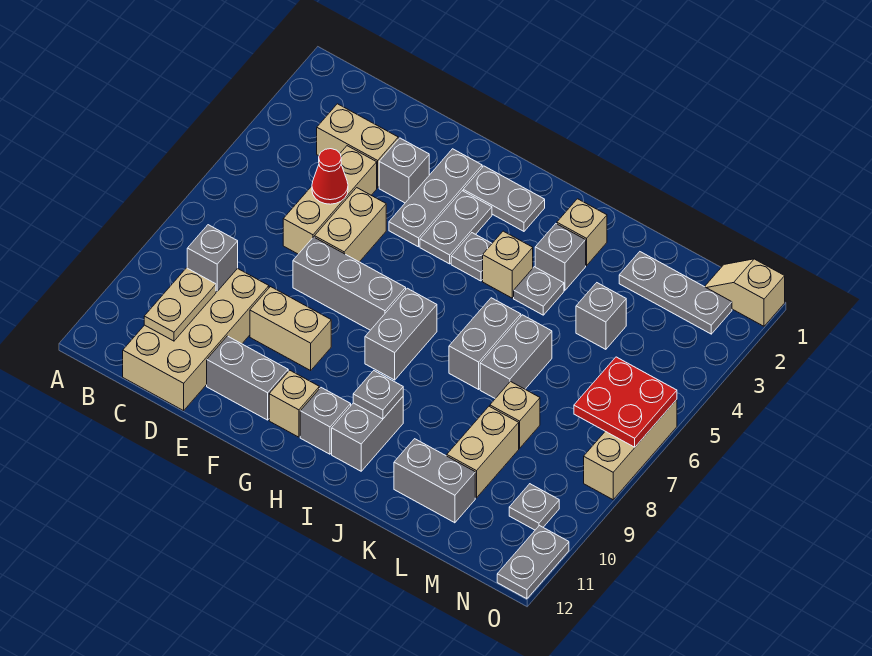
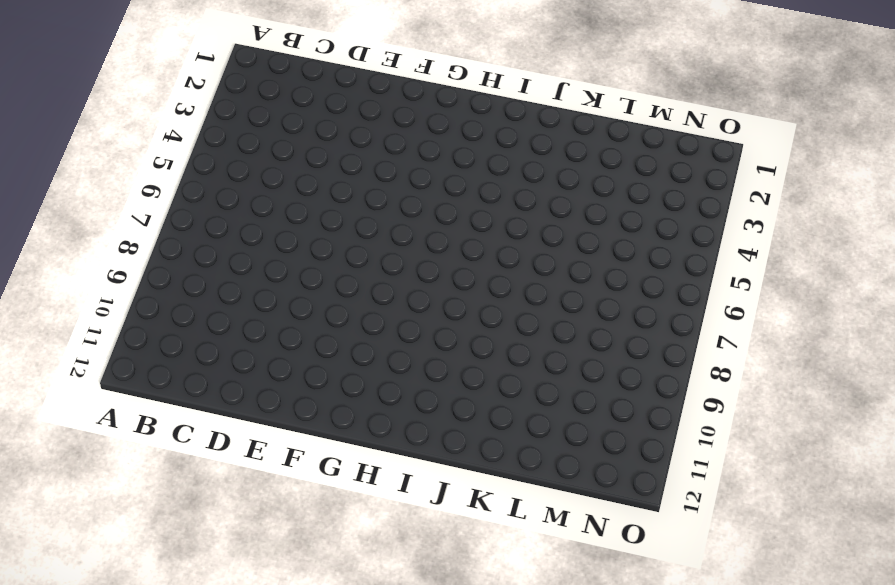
none -> tan brick C3:D3 level 1
none -> tan brick C9:D12 level 1
none -> tan brick D4:D6 level 1
none -> grey brick E3 level 1

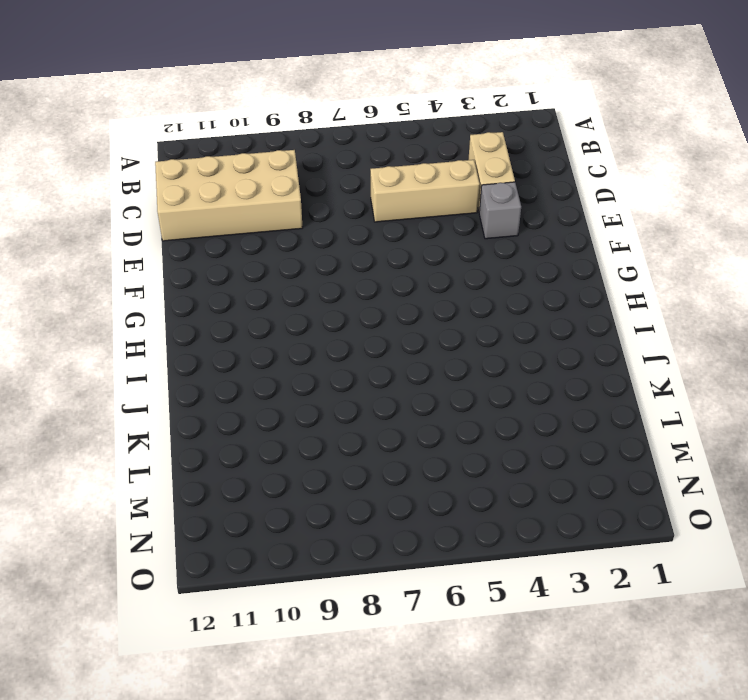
none -> tan brick E5:E6 level 1
none -> grey brick E7:G7 level 1
none -> tan brick E9:F9 level 1
none -> grey brick E11:F11 level 1

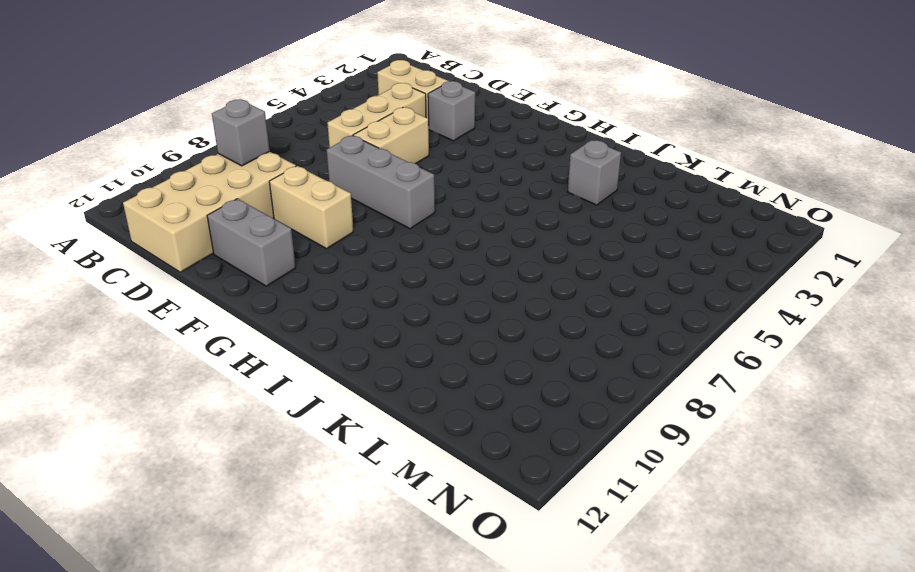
none -> grey plate F2:F4 level 1
none -> grey plate G2:H2 level 1
none -> grey plate G3:G4 level 1
none -> tan brick G11 level 1

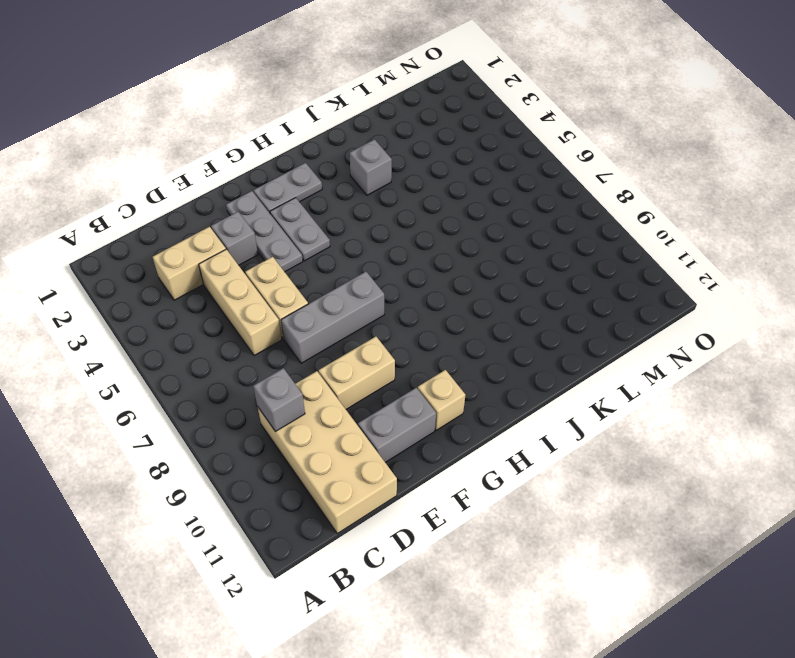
none -> grey plate H4 level 1
none -> grey brick H7:H8 level 1
none -> grey brick H11 level 1
none -> tan brick I4 level 1

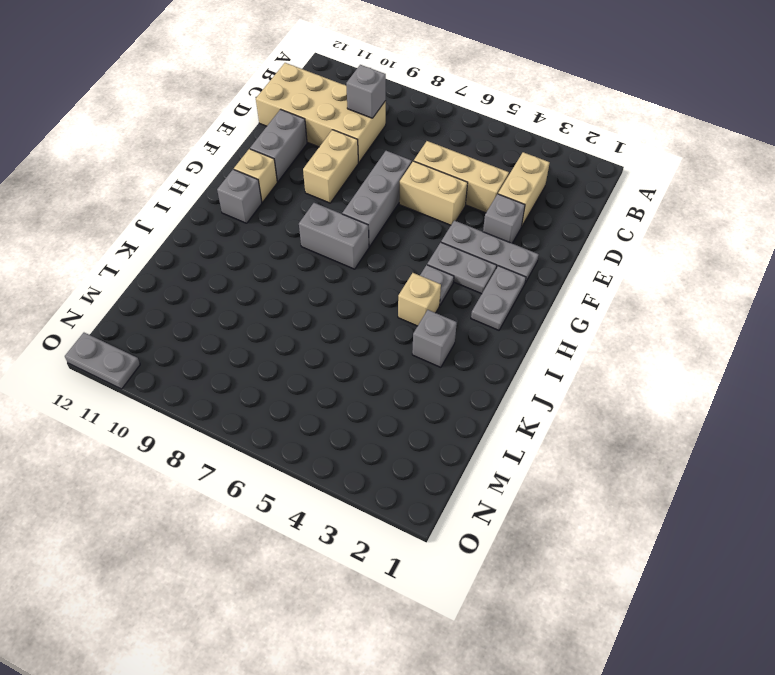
none -> grey brick I10:I11 level 1
none -> tan brick J2 level 1
none -> grey plate J4 level 1
none -> grey brick J6:J7 level 1

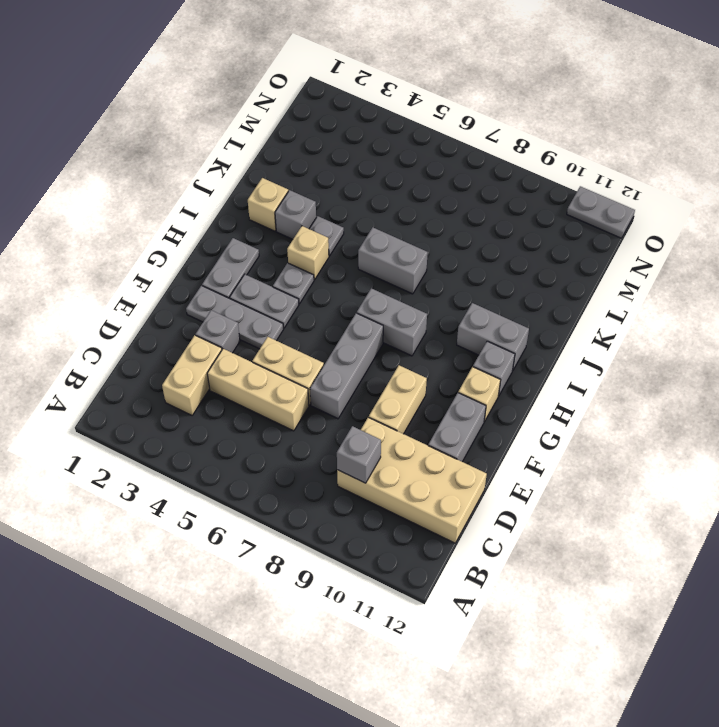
none -> grey brick K6:K7 level 1
none -> grey brick K11:L11 level 1
none -> grey plate L2:N2 level 1
none -> grey brick L4 level 1

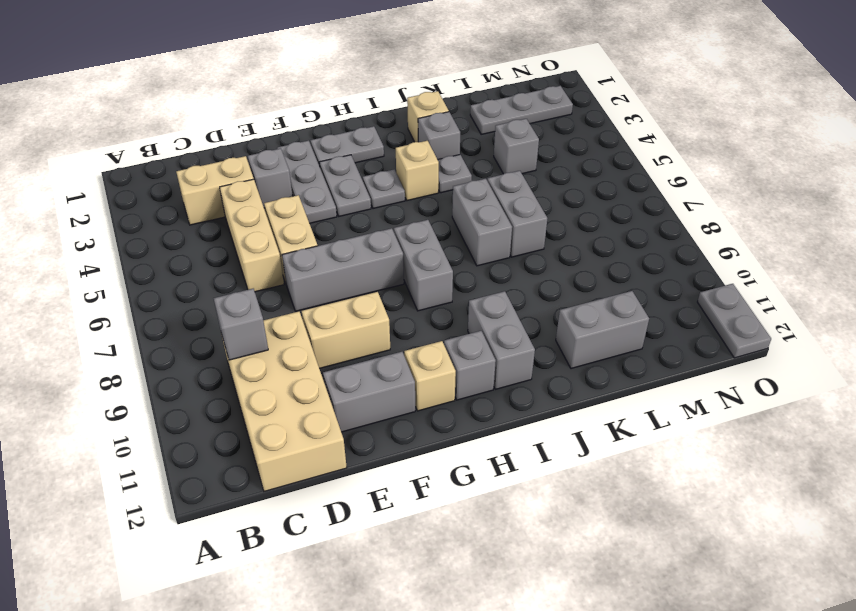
none -> tan brick L8 level 1
none -> tan brick L9:L10 level 1
none -> tan slope N1:O1 level 1 top O
none -> grey plate N10 level 1

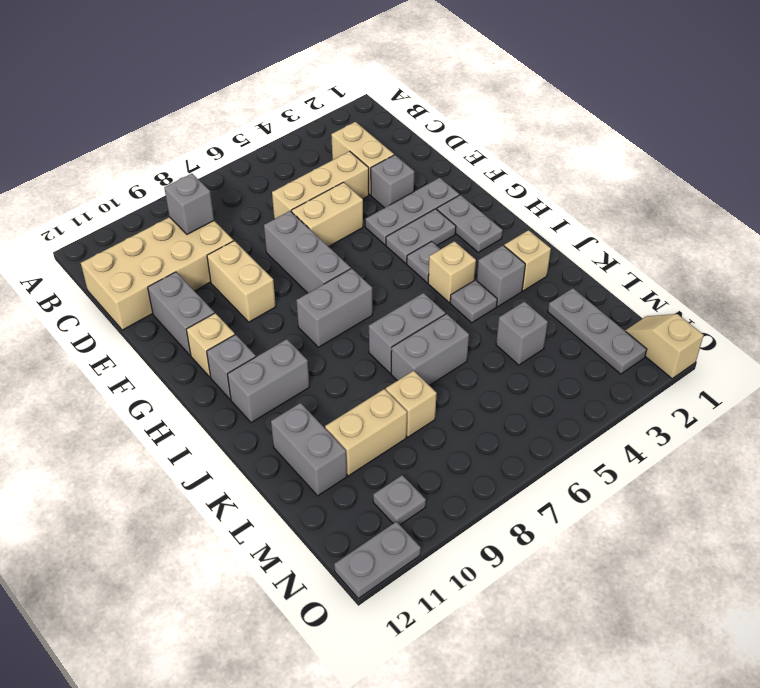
none -> tan brick O6:O8 level 1
none -> tan plate C10:C11 level 2
none -> red cone D5 level 2
none -> grey plate I10 level 2

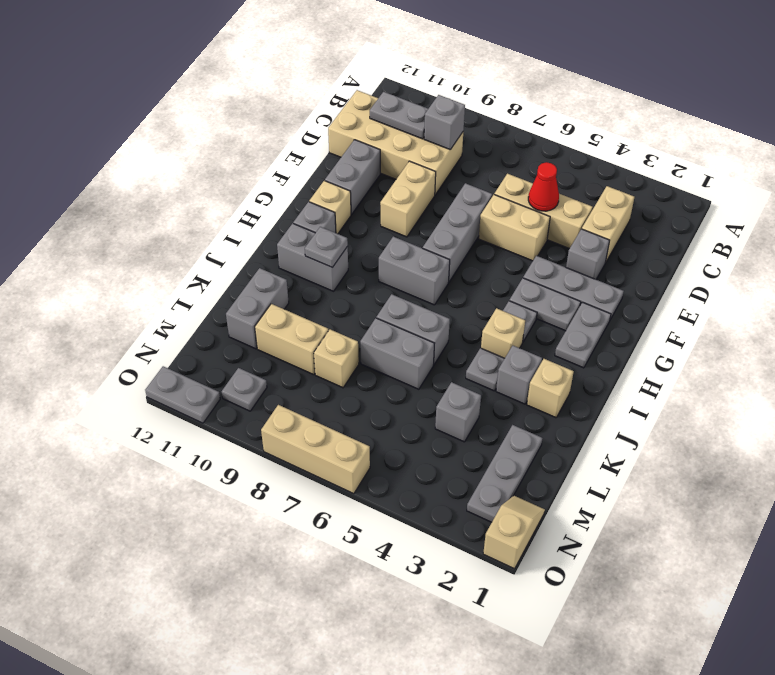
grey plate C10:C11 level 2 -> tan plate C10:C11 level 2
none -> red plate N6:O7 level 2

